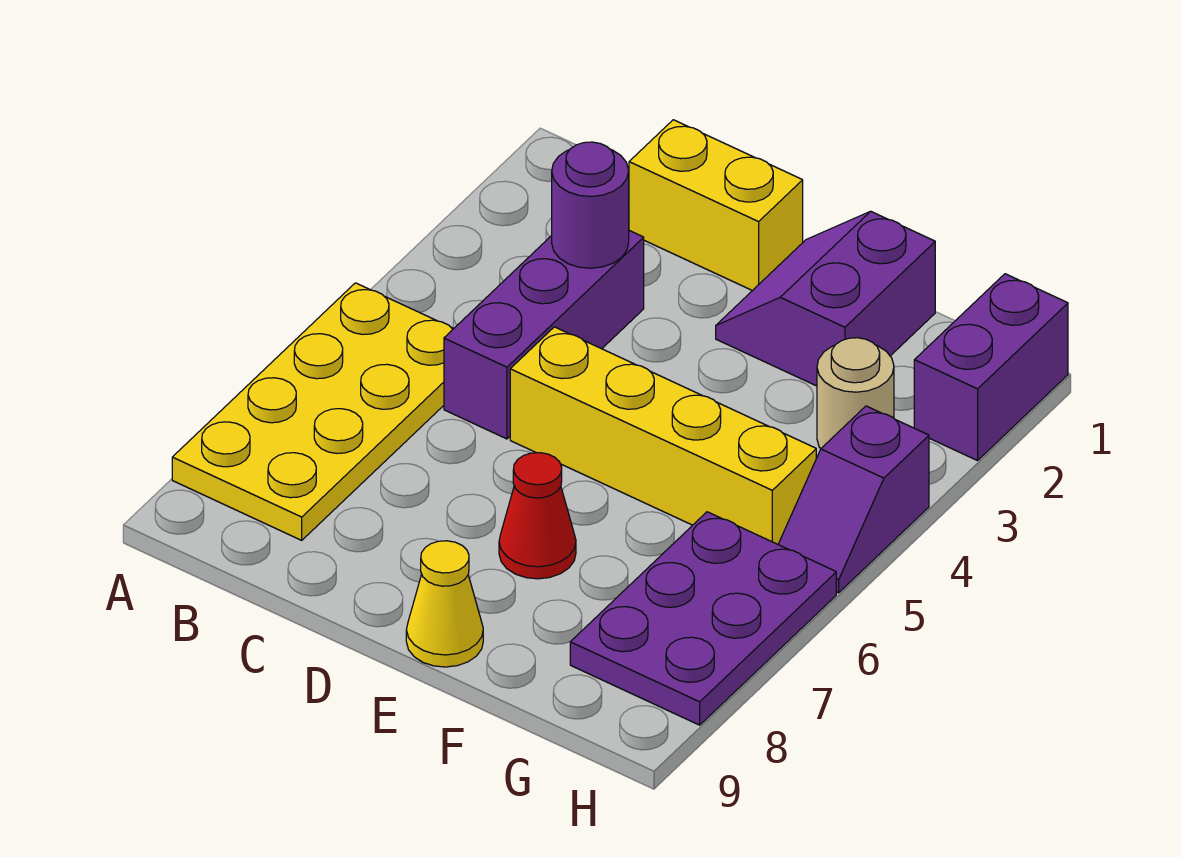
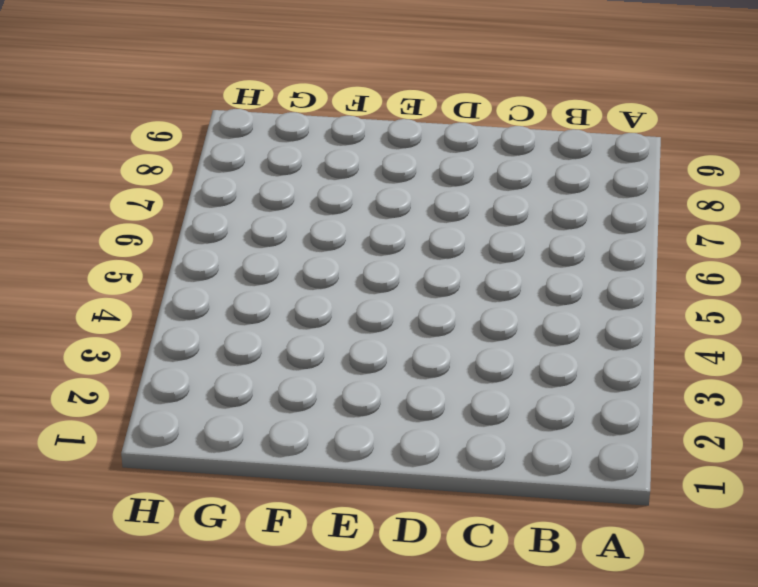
none -> yellow plate A5:B8 level 1
none -> yellow brick C1:D1 level 1
none -> purple brick C3:C5 level 1

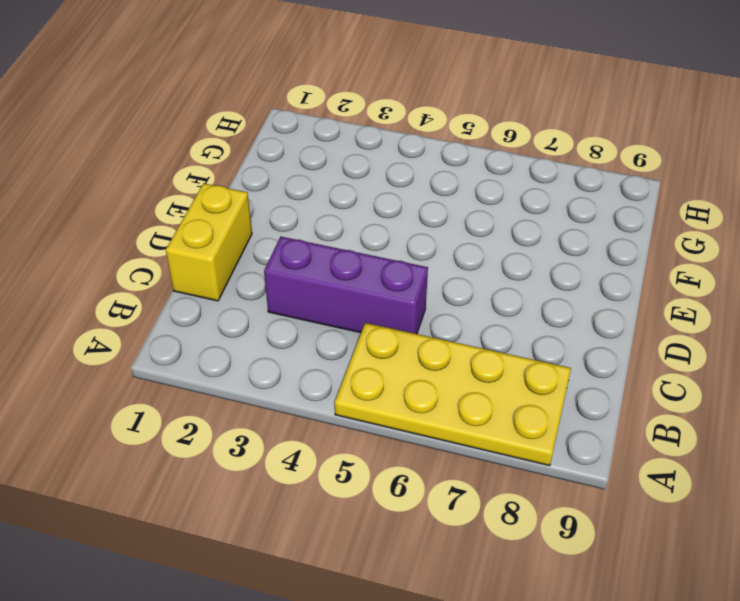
none -> yellow brick D5:G5 level 1
none -> purple slope E1:F2 level 1 top F
none -> red cone E7 level 1

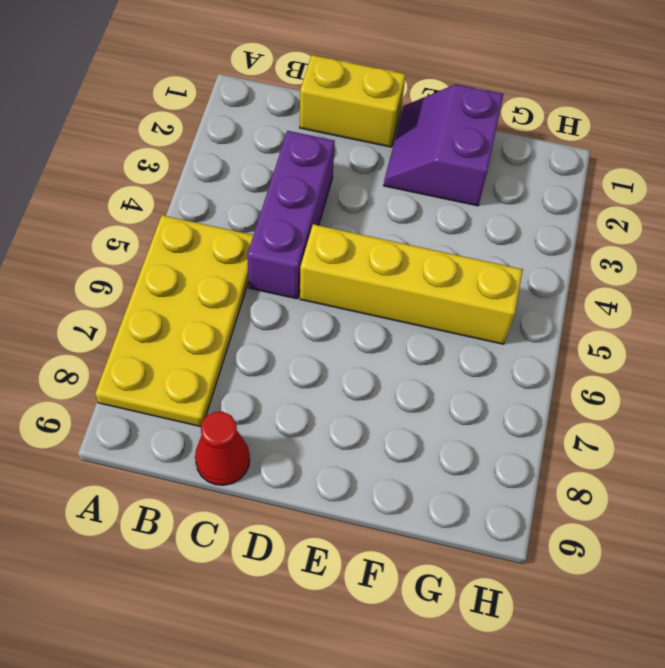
red cone C9 level 1 -> red cone E7 level 1
none -> yellow cone E9 level 1
none -> tan round brick G3 level 1
none -> purple plate G6:H8 level 1

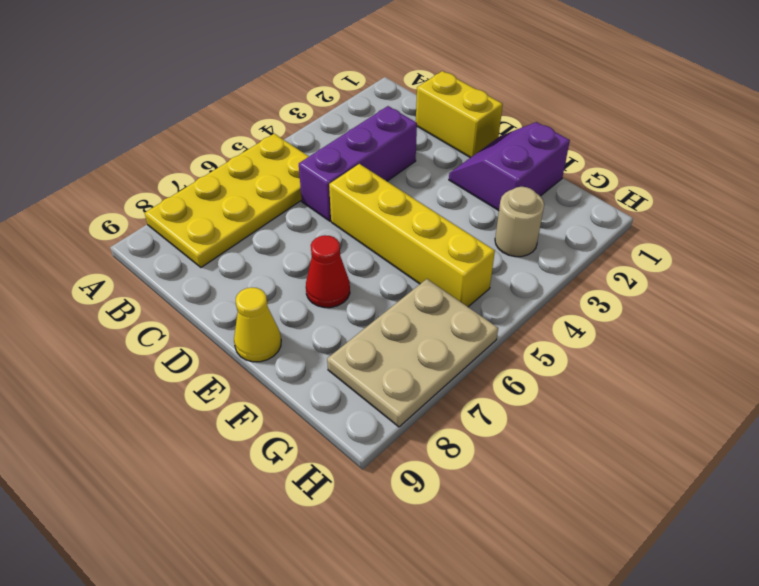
tan plate G6:H8 level 1 -> purple plate G6:H8 level 1
none -> purple brick H1:H2 level 1
none -> purple slope H4:H5 level 1 top 4
none -> purple round brick C3 level 2

